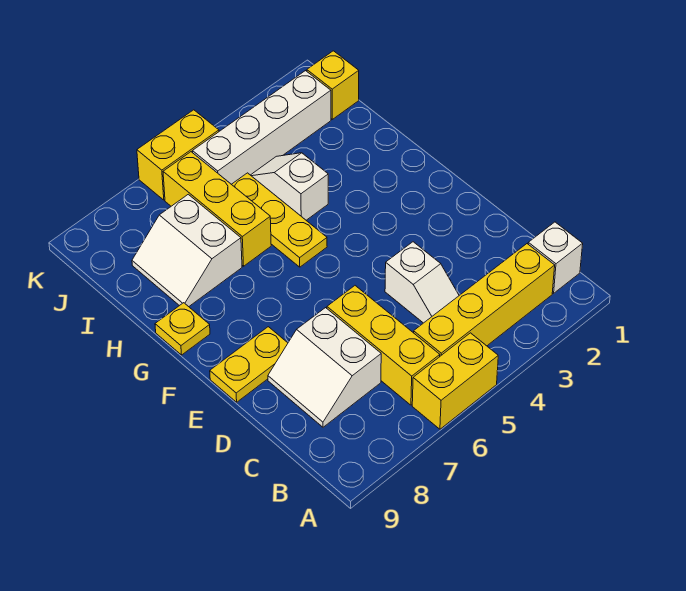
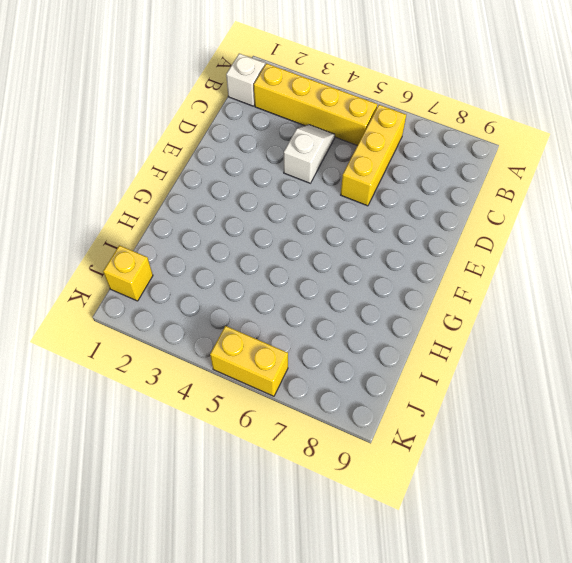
none -> yellow brick A5:A6 level 1
none -> white slope C7:D8 level 1 top 7
none -> yellow plate E8:E9 level 1

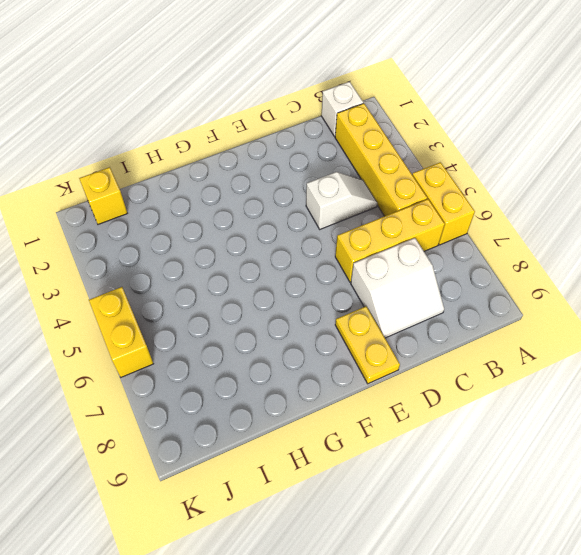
none -> yellow plate G5:I5 level 1
none -> yellow plate G9 level 1
none -> white slope H4:I4 level 1 top H

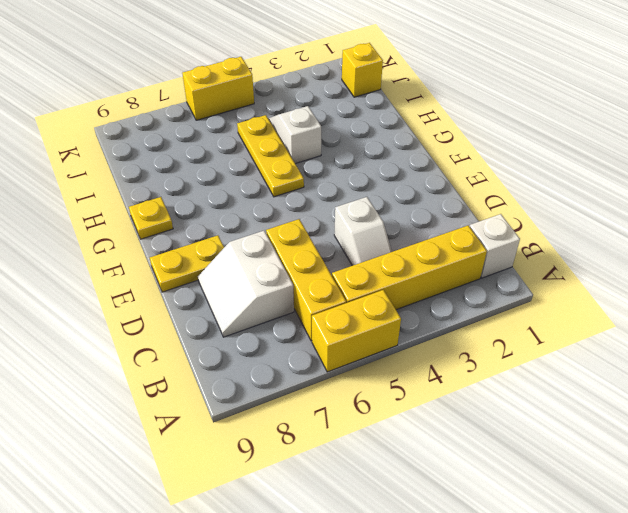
none -> yellow brick H6:J6 level 1
none -> white slope H7:I8 level 1 top 7
none -> white brick J2:J5 level 1

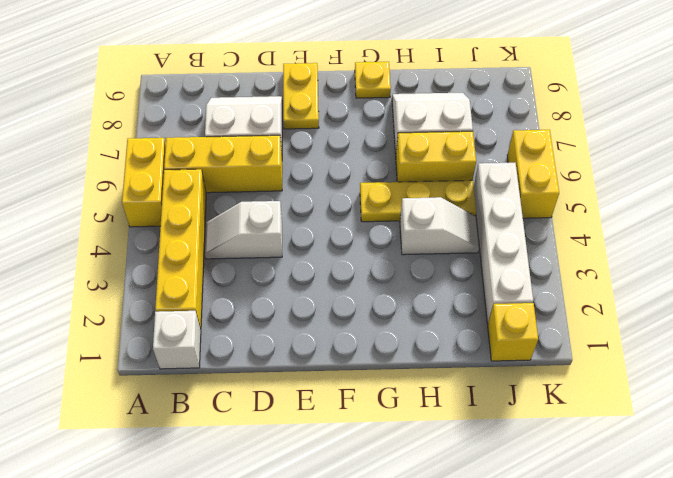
yellow brick H6:I6 level 1 -> yellow brick H6:J6 level 1

